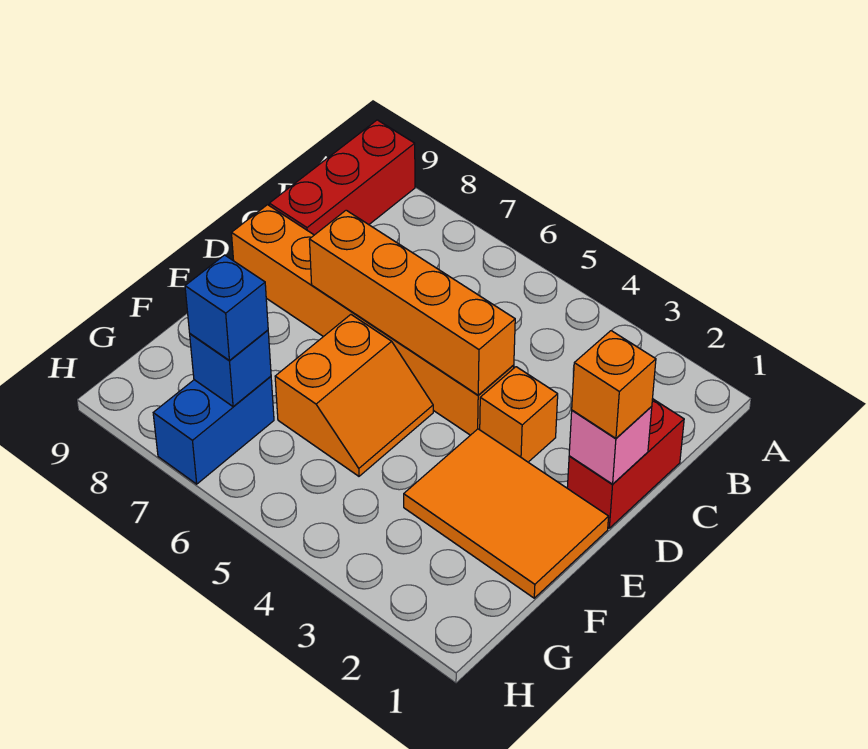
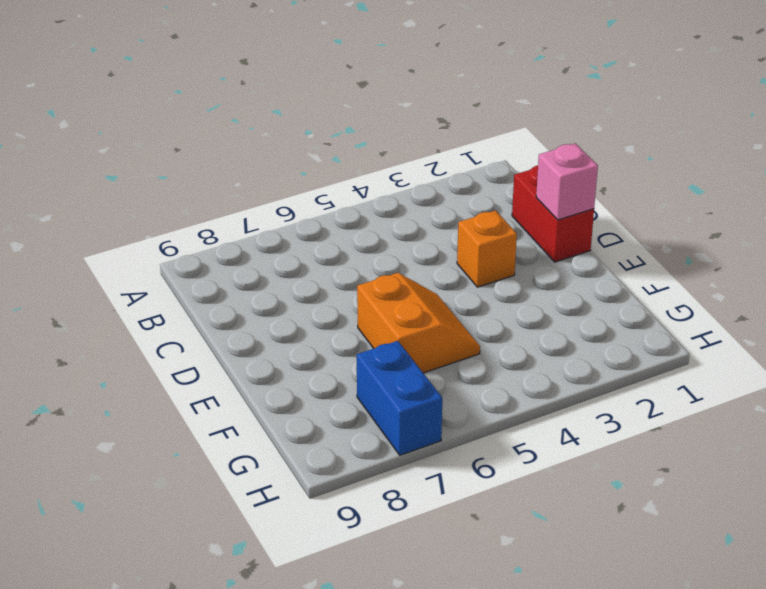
none -> red brick A9:C9 level 1
none -> orange brick D4:D9 level 1
none -> orange tile E1:F3 level 1

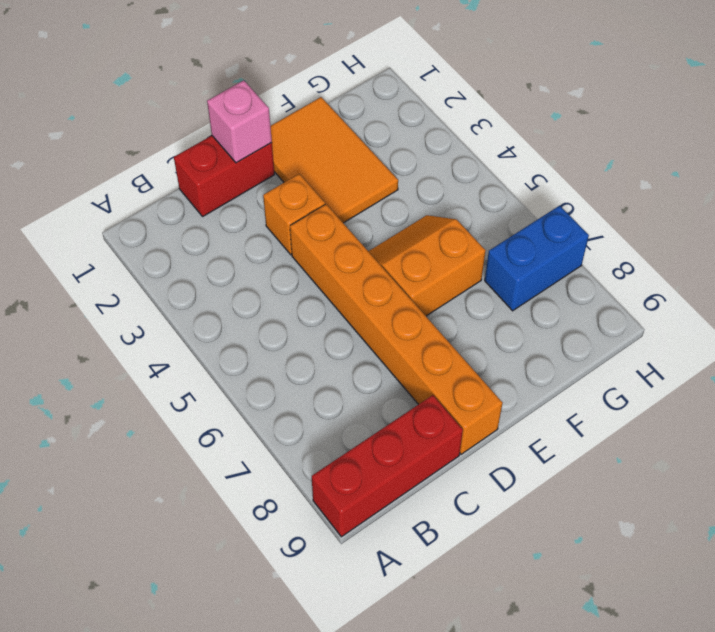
none -> orange brick D4:D7 level 2
none -> blue brick G7 level 2
none -> orange brick D1 level 3

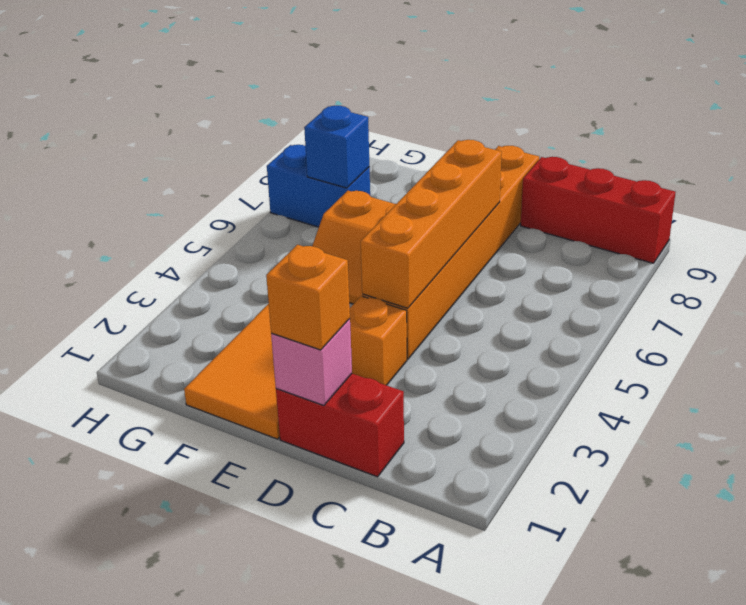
none -> blue brick G7 level 3

